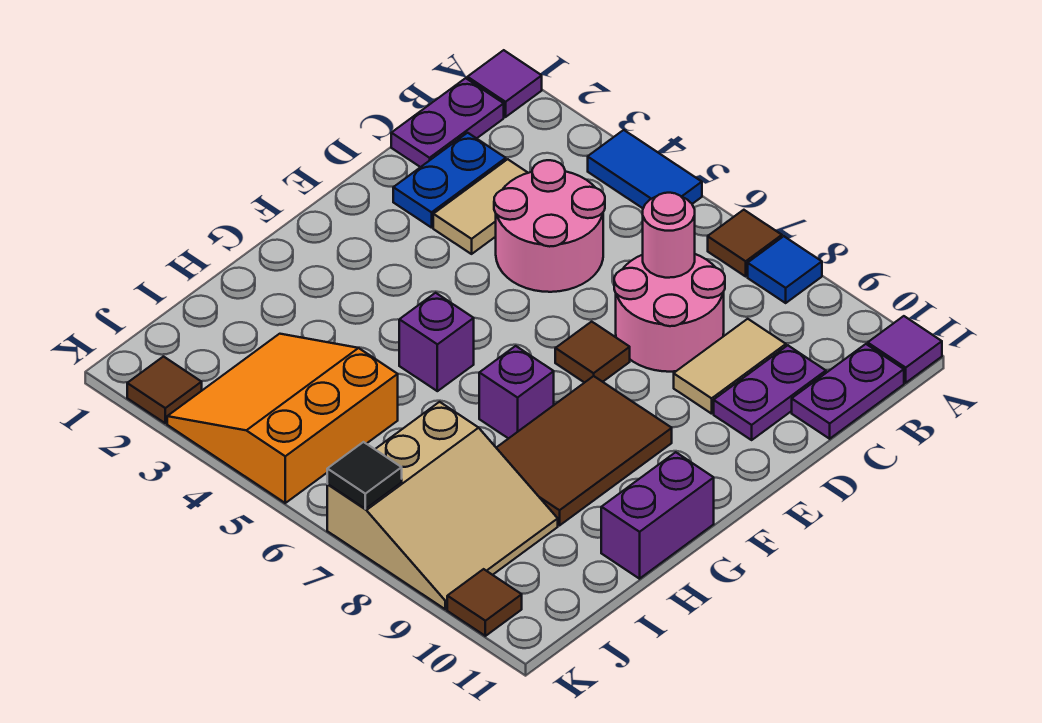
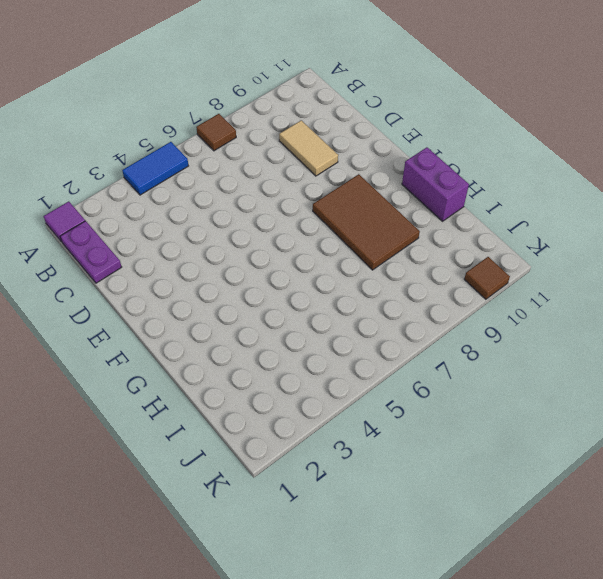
none -> blue tile A8 level 1
none -> purple tile A11 level 1
none -> purple plate B11:C11 level 1

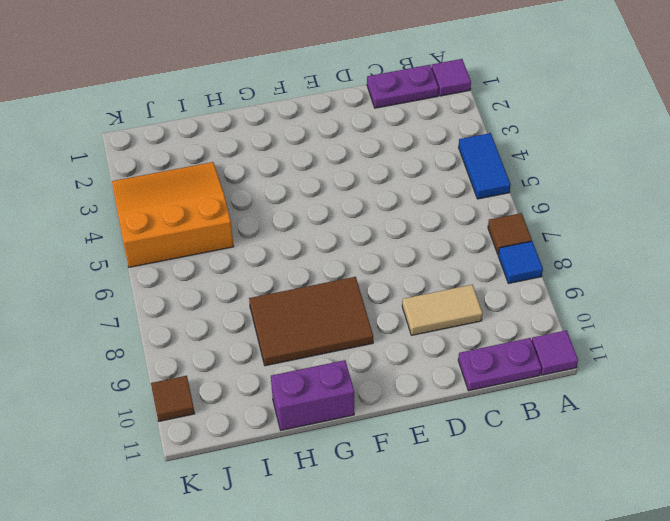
none -> blue plate C2:D2 level 1
none -> tan tile C3:D3 level 1
none -> pink round brick C4:D5 level 1

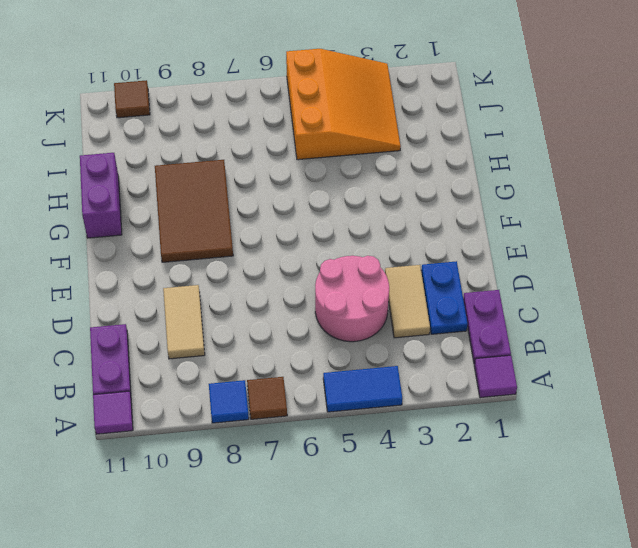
none -> pink round brick C7:D8 level 1
none -> purple plate C10:D10 level 1
none -> brown tile E7 level 1

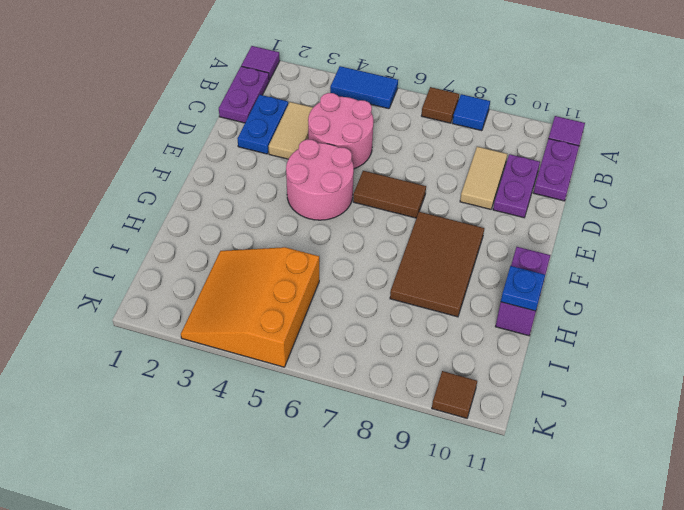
pink round brick E4:F5 level 1 -> pink round brick C7:D8 level 1
brown tile E6:E7 level 1 -> brown tile E7 level 1
blue plate H11 level 2 -> none
none -> purple brick G5 level 1
none -> purple brick G7 level 1
none -> tan slope I7:K9 level 1 top 7

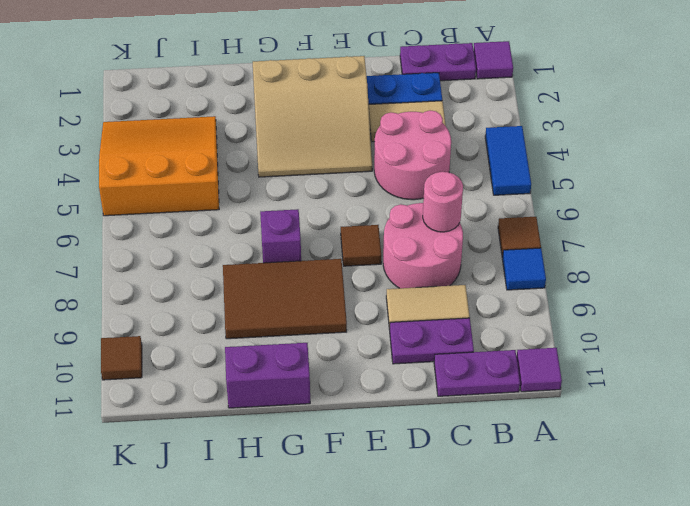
tan slope E2:G4 level 1 top 2 -> tan slope I7:K9 level 1 top 7
none -> purple brick G5 level 1
none -> brown tile K2 level 1
none -> black tile K7 level 2

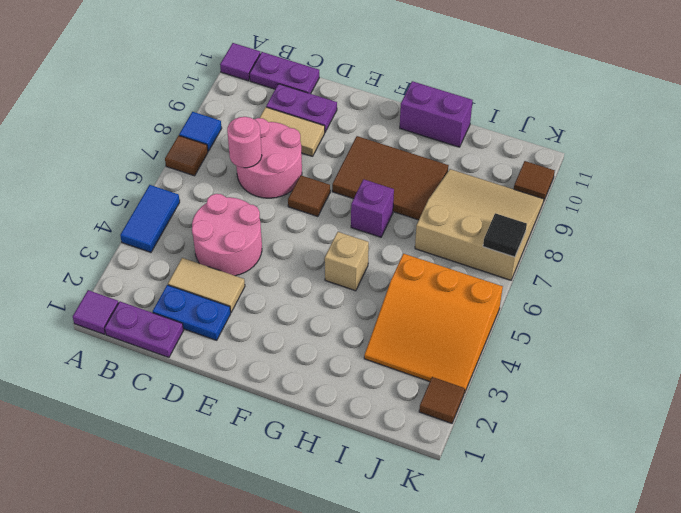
tan brick G5 level 1 -> purple brick G5 level 1

